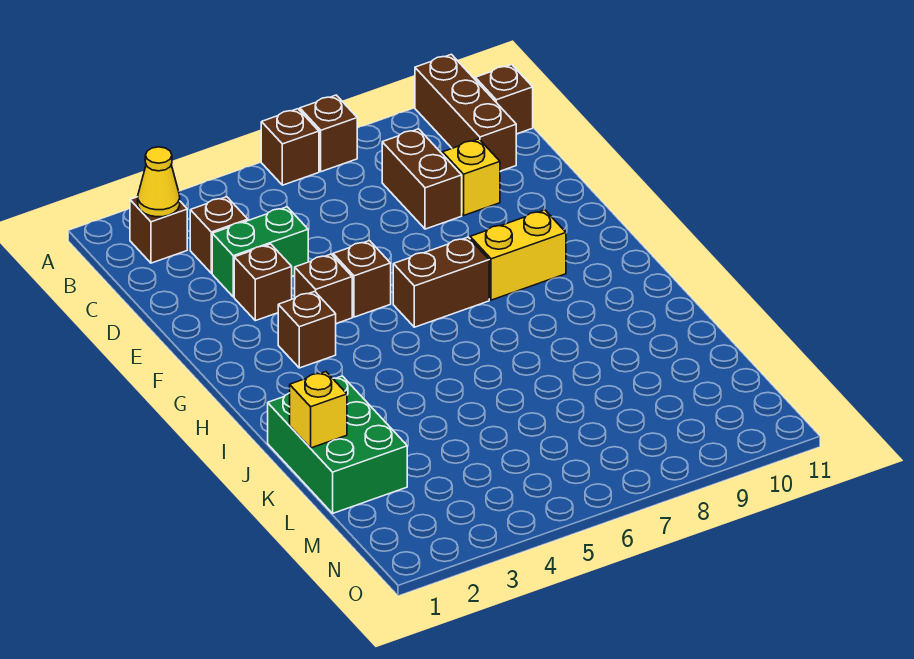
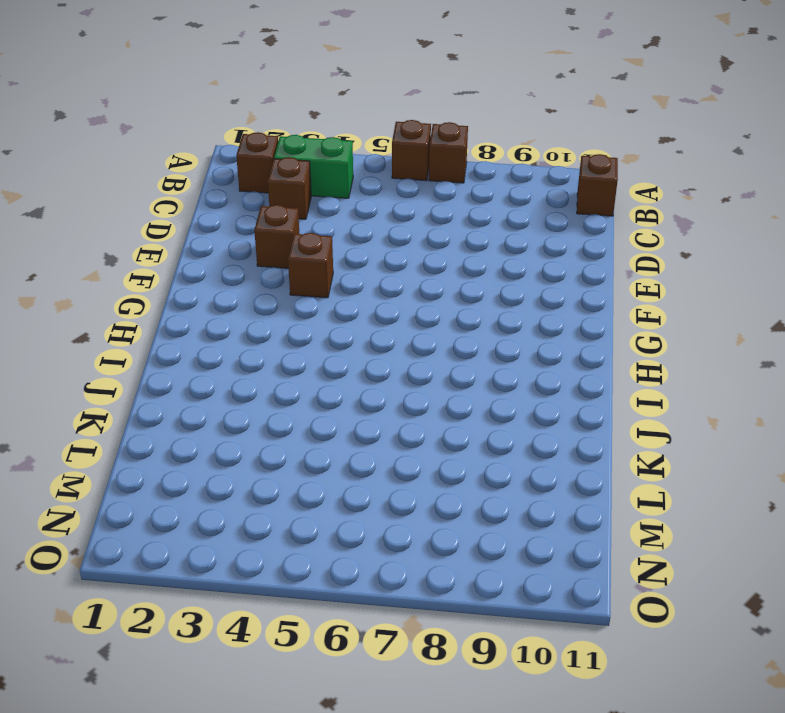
green brick B3:B4 level 1 -> green brick D3:D4 level 1
none -> brown brick A10:C10 level 1
none -> brown brick C8:D8 level 1
none -> yellow brick D9 level 1

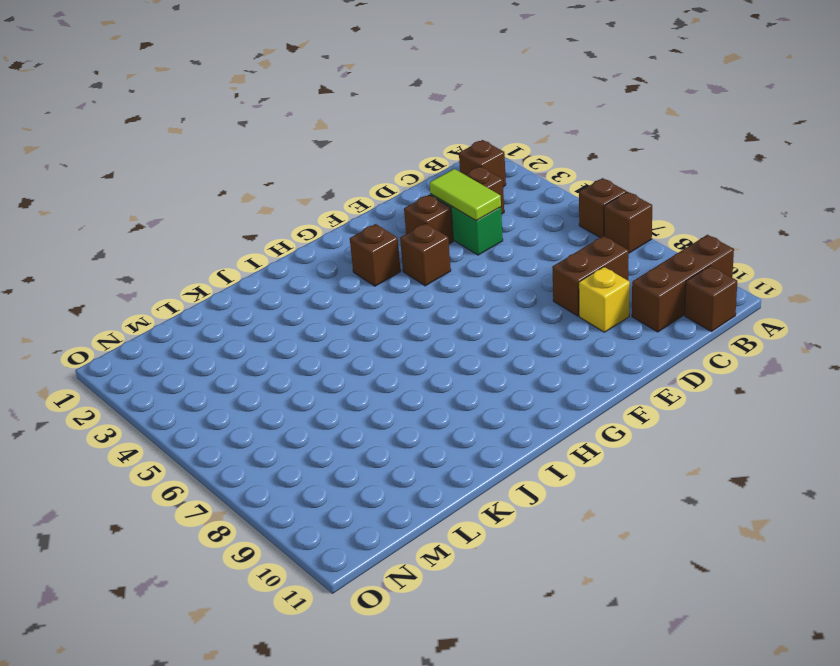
lime tile D3:D4 level 2 -> none
none -> brown brick F5 level 1
none -> brown brick G6:G7 level 1
none -> yellow brick G8:G9 level 1

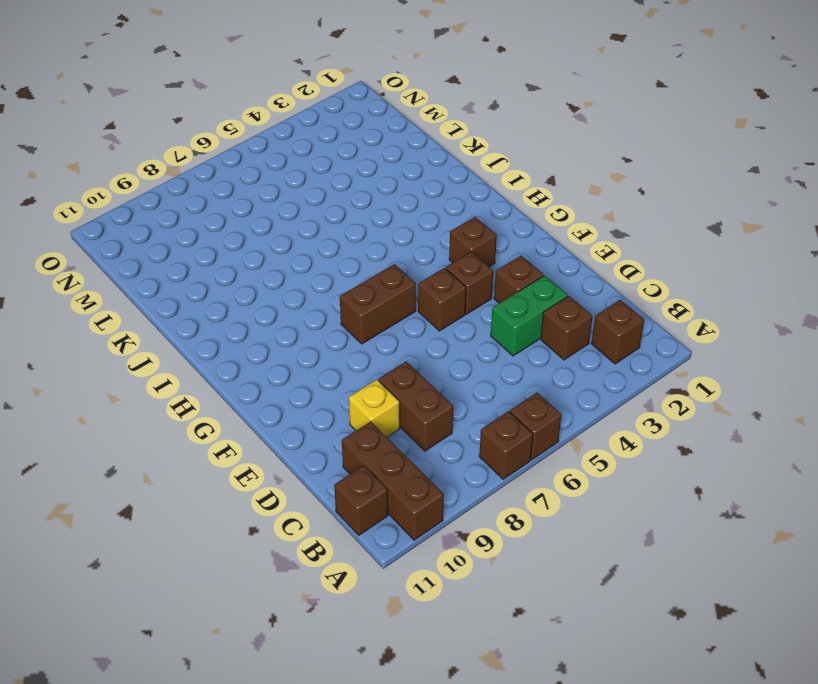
none -> yellow brick G8:G9 level 1
none -> green brick J1:L2 level 1
none -> yellow cone B2 level 2

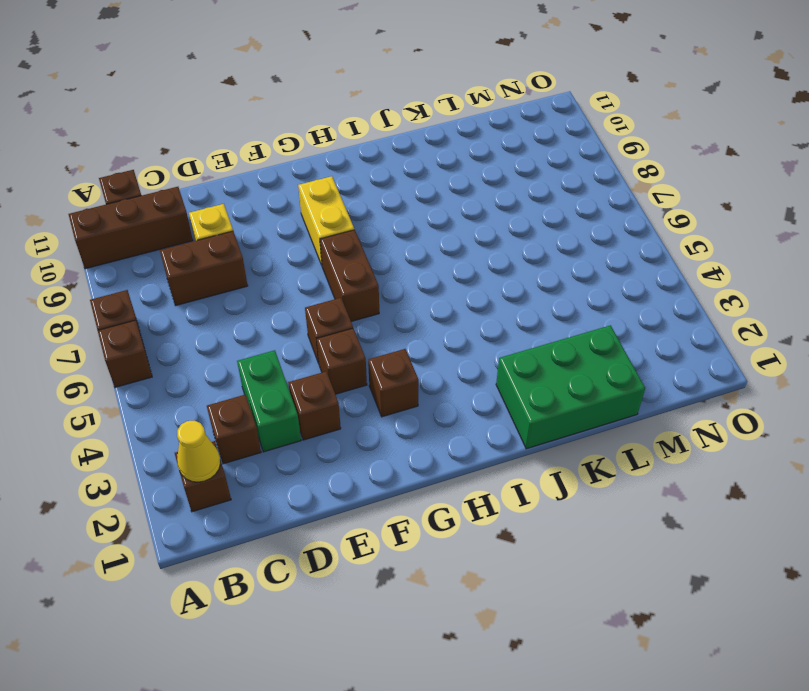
none -> yellow brick K1 level 2

